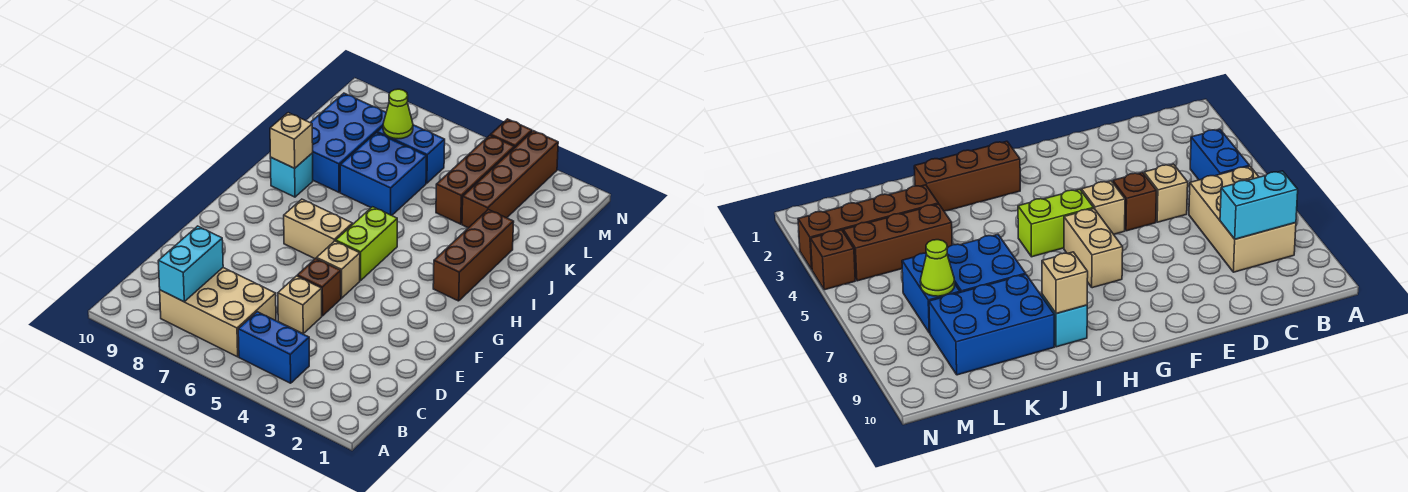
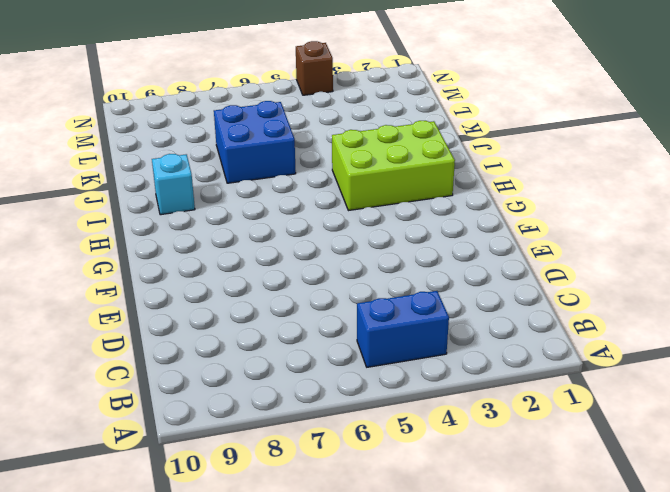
lime brick H2:I4 level 1 -> brown brick H2:J2 level 1
none -> tan brick B6:C8 level 1
none -> tan brick D5 level 1
none -> brown brick E5 level 1

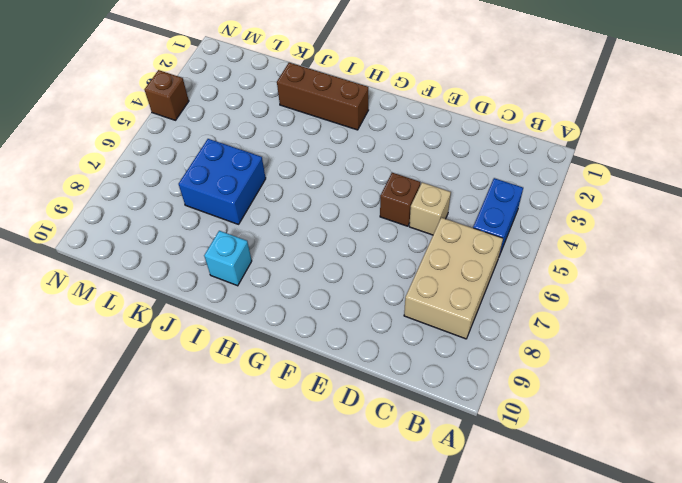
none -> tan brick F5 level 1
none -> lime brick G5:H5 level 1
none -> tan brick G6:G7 level 1

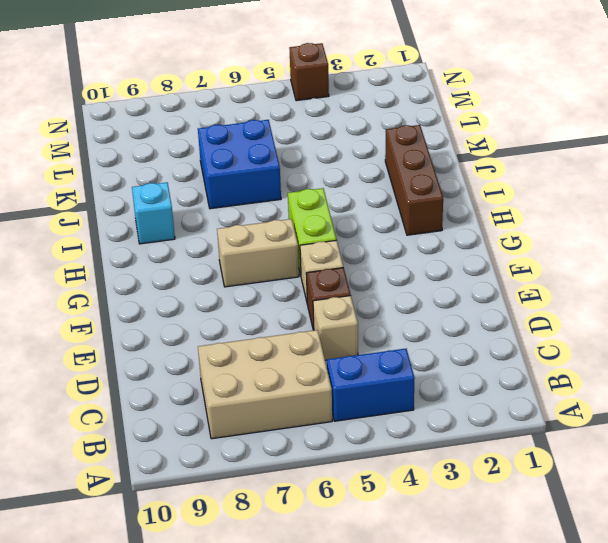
none -> blue brick J8:L9 level 1
none -> brown brick K3:N3 level 1
none -> brown brick K4:M4 level 1

